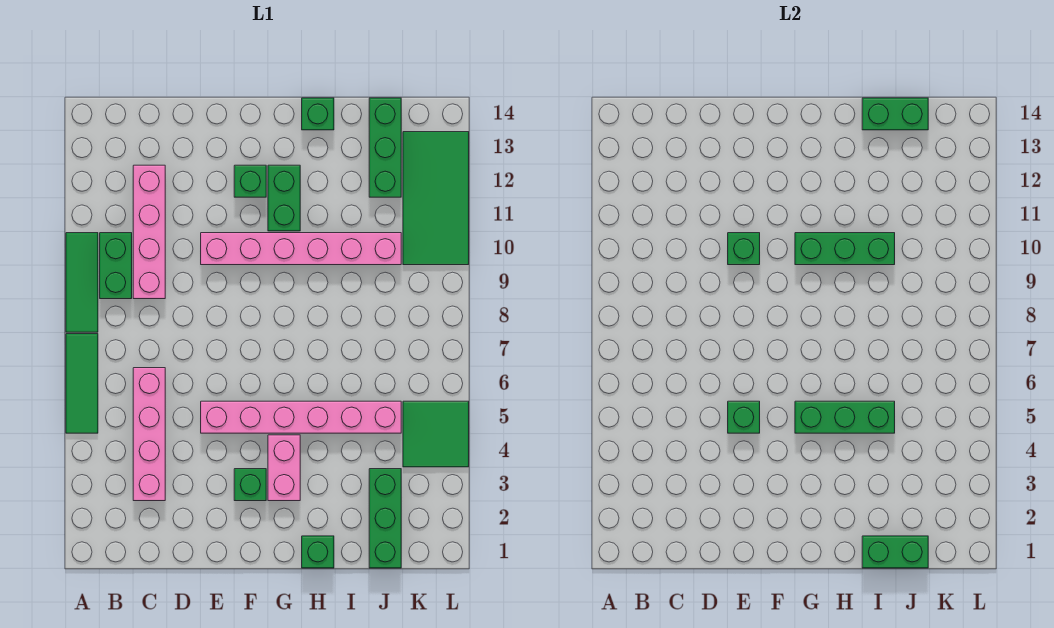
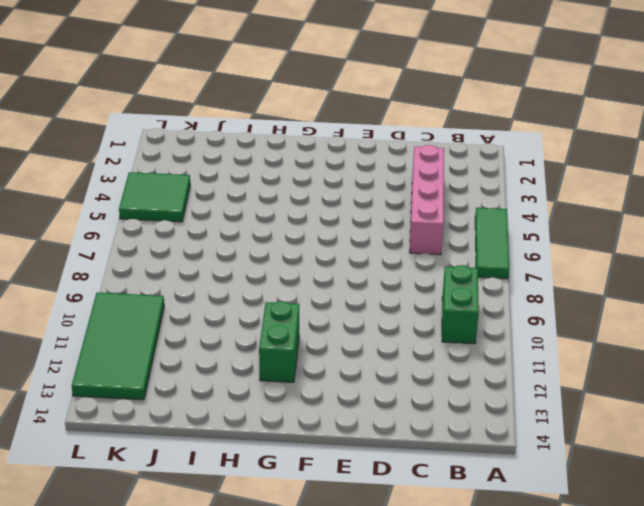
none -> green tile A8:A10 level 1
none -> pink brick C9:C12 level 1
none -> pink brick E5:J5 level 1

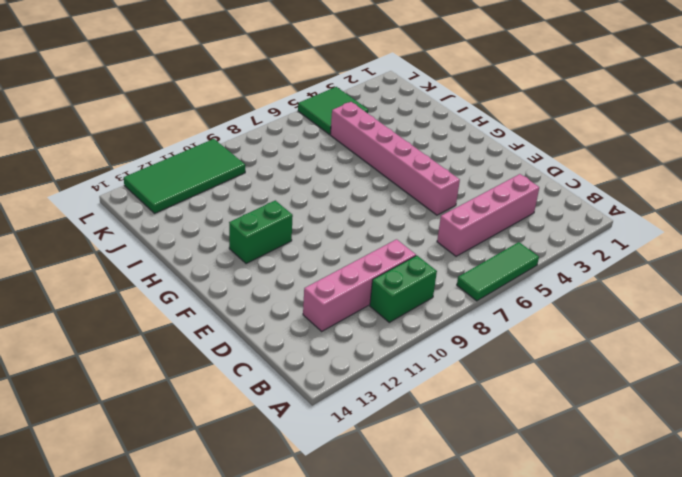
none -> green tile A8:A10 level 1
none -> pink brick E10:J10 level 1
none -> green brick F3 level 1

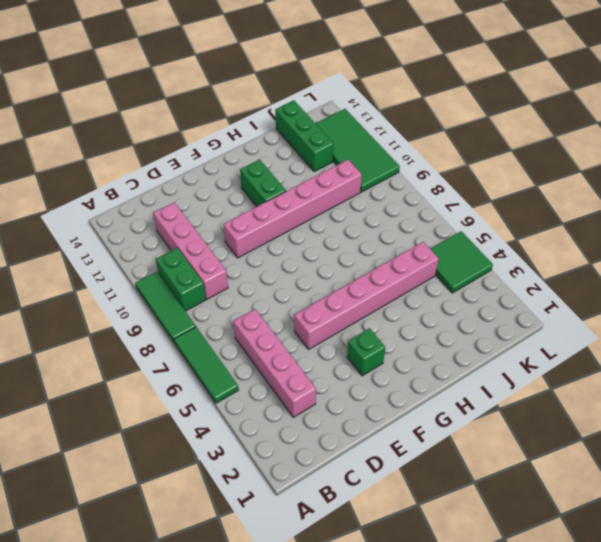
none -> green brick F12 level 1
none -> pink brick G3:G4 level 1
none -> green brick H1 level 1

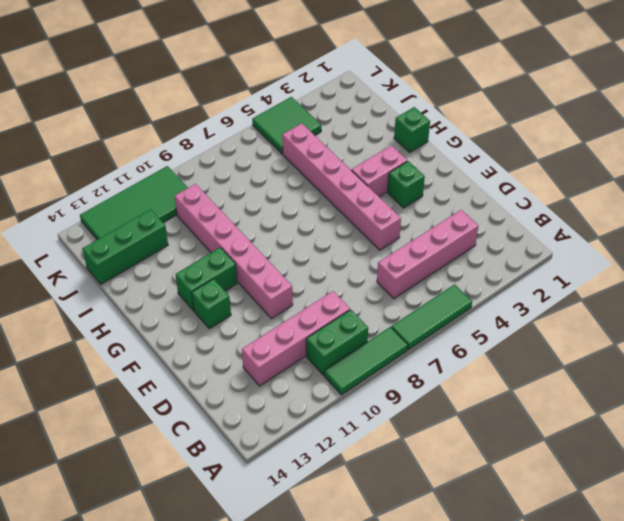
none -> green brick H14 level 1
none -> green brick J1:J3 level 1
none -> green brick E5 level 2

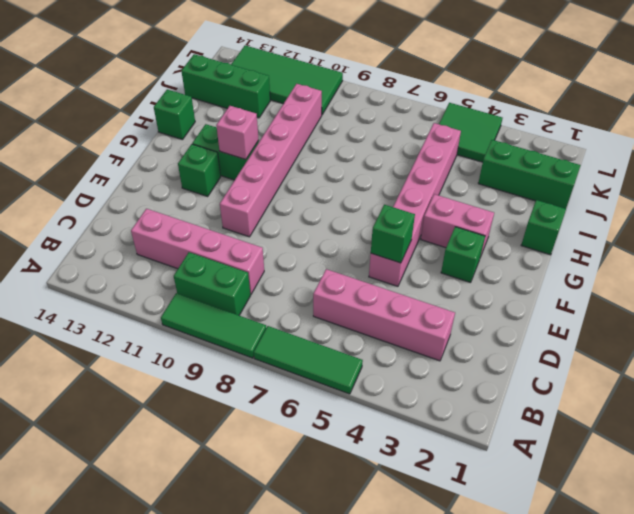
pink brick G11 level 2 -> none
none -> green brick E10 level 2
none -> green brick G5:I5 level 2
none -> green brick G10:I10 level 2

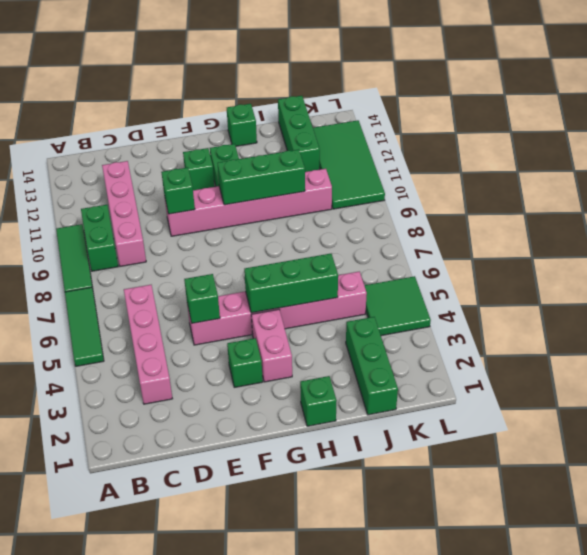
none -> green brick I1:J1 level 2
none -> green brick I14:J14 level 2

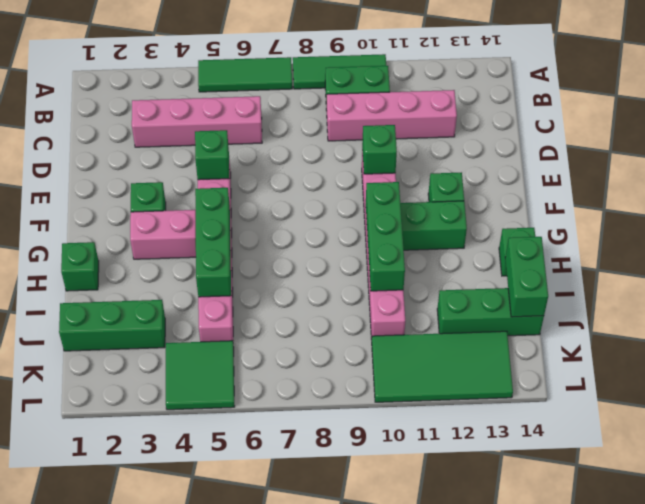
none -> green brick I1:J1 level 2

